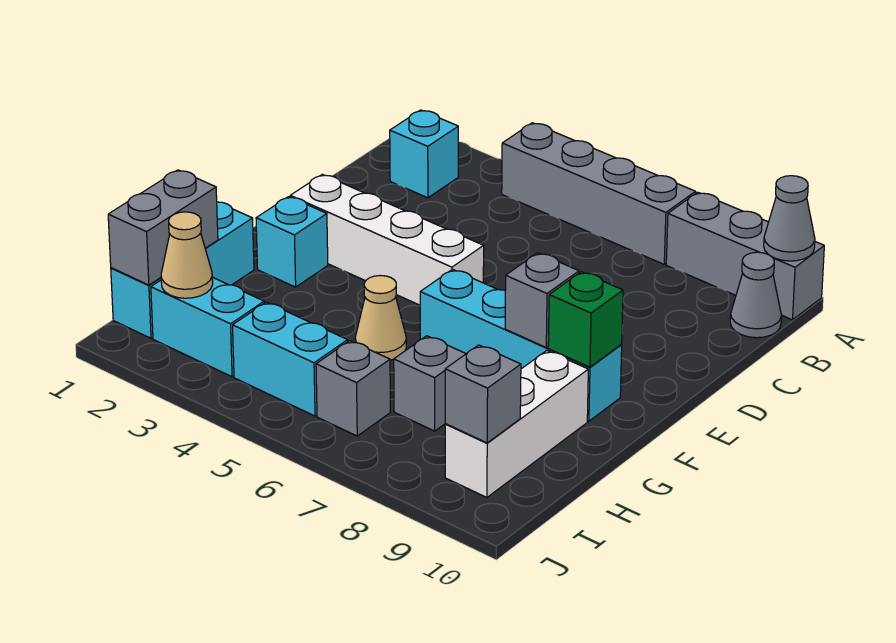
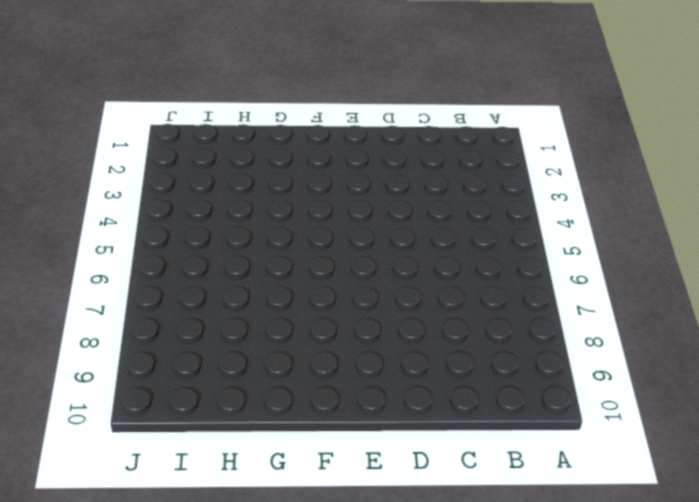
none -> grey brick A4:A7 level 1
none -> grey brick A8:A10 level 1
none -> cyan brick B2 level 1

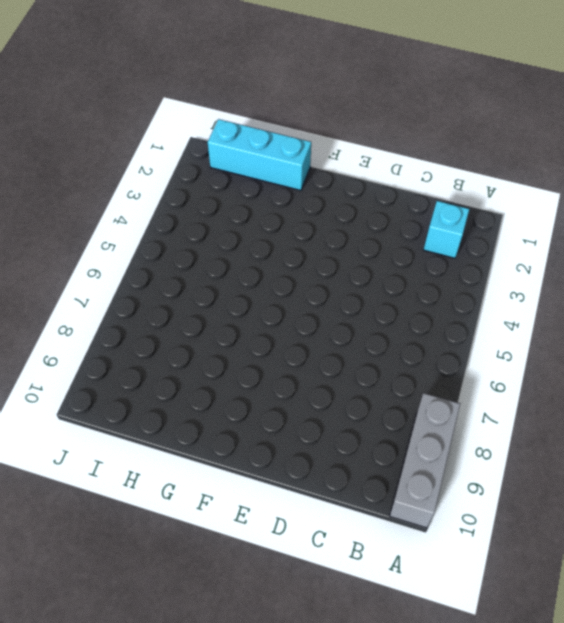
none -> grey brick A4:A7 level 1
none -> grey cone B10 level 1
none -> white brick E2:E5 level 1

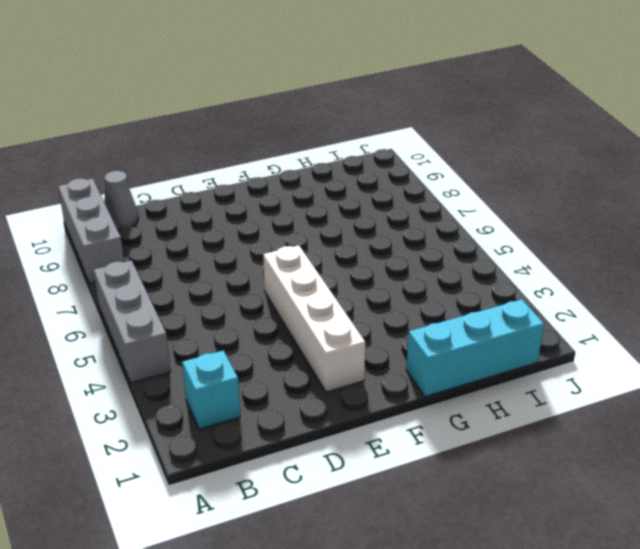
grey brick A4:A6 level 1 -> grey brick A4:A7 level 1
none -> cyan brick F2 level 1
none -> cyan brick F6:F9 level 1
none -> tan cone G5 level 1

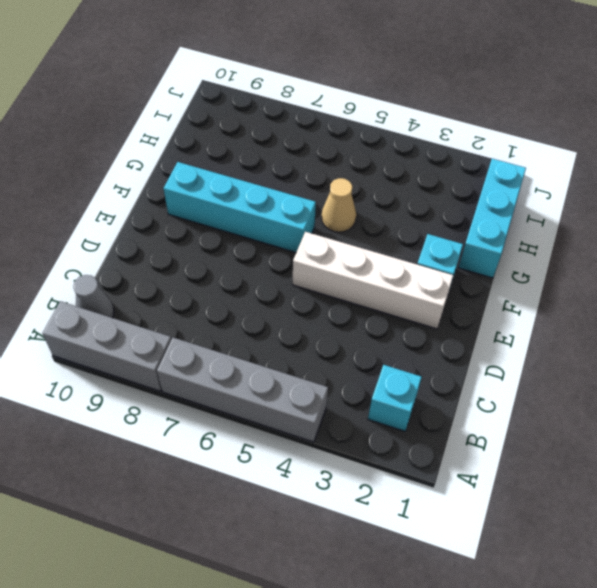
none -> white brick G9:I9 level 1
none -> grey brick H7 level 1
none -> cyan brick I2:I3 level 1

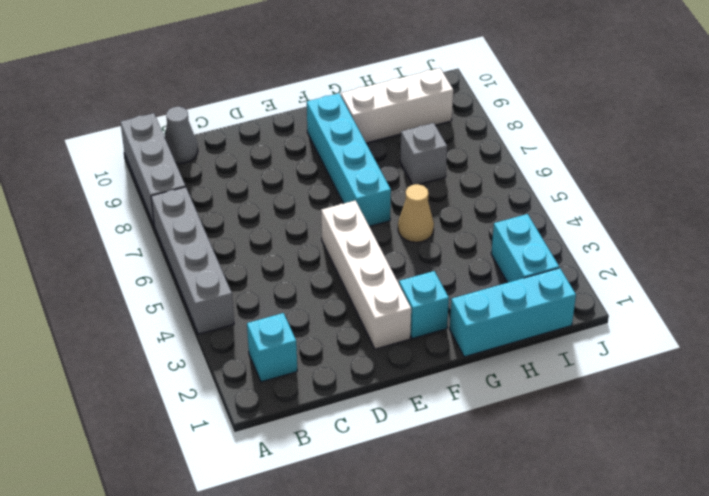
none -> cyan brick I4:I5 level 1
none -> grey brick I6 level 1
none -> grey cone A10 level 2

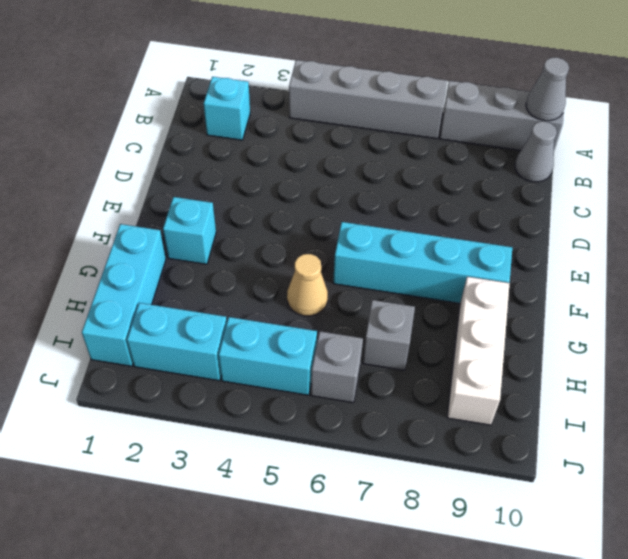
none -> white brick E2:E5 level 1
none -> grey brick F8 level 2
none -> green brick F9 level 2

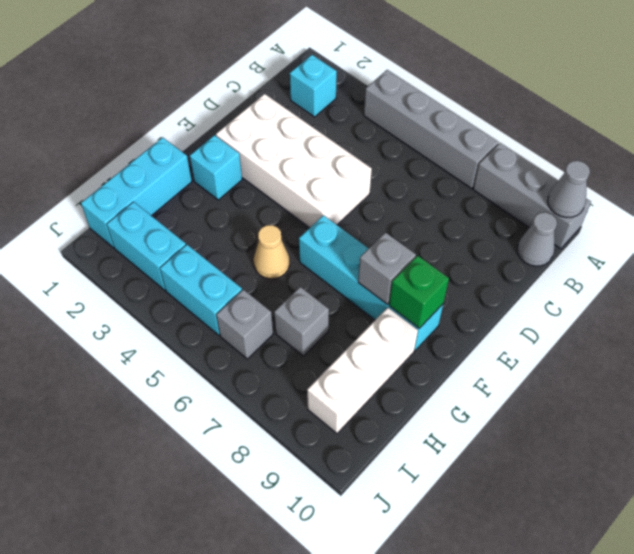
white brick D2:E5 level 1 -> white brick E2:E5 level 1
none -> grey brick H1:I1 level 2
none -> tan cone I2 level 2
none -> grey brick I9 level 2

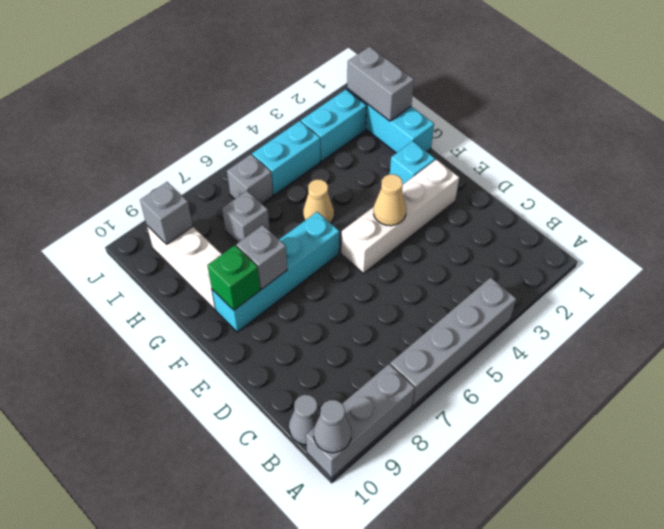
tan cone E4 level 2 -> tan cone I2 level 2
none -> cyan brick B2 level 1

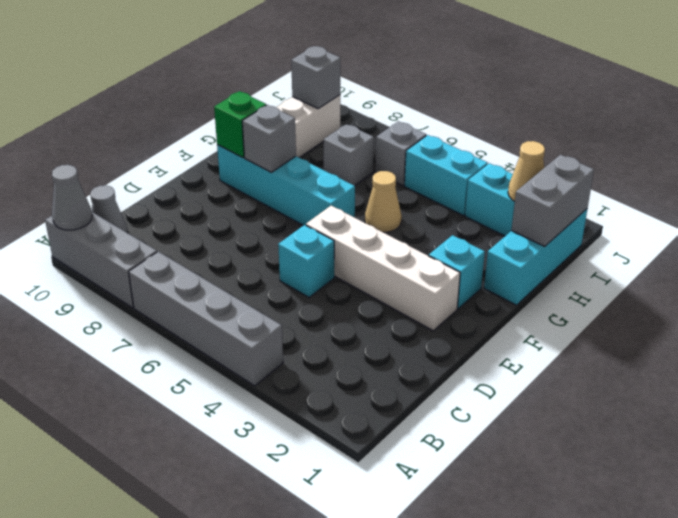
cyan brick D5 level 1 -> cyan brick B2 level 1

